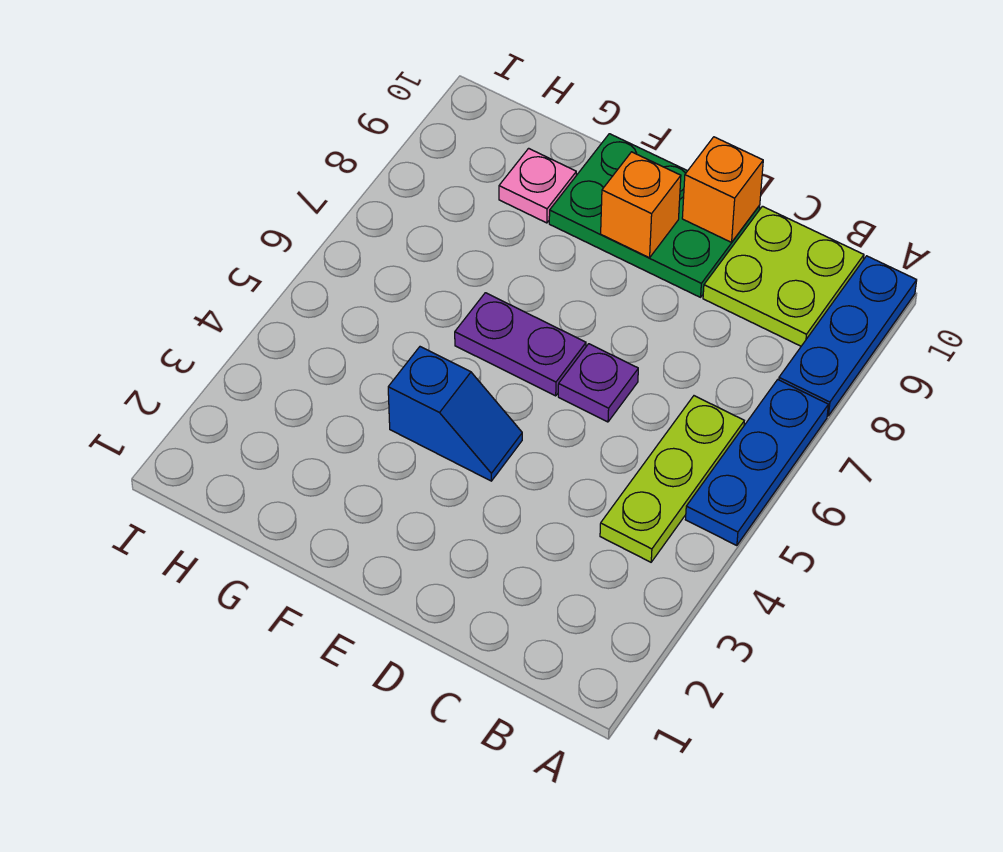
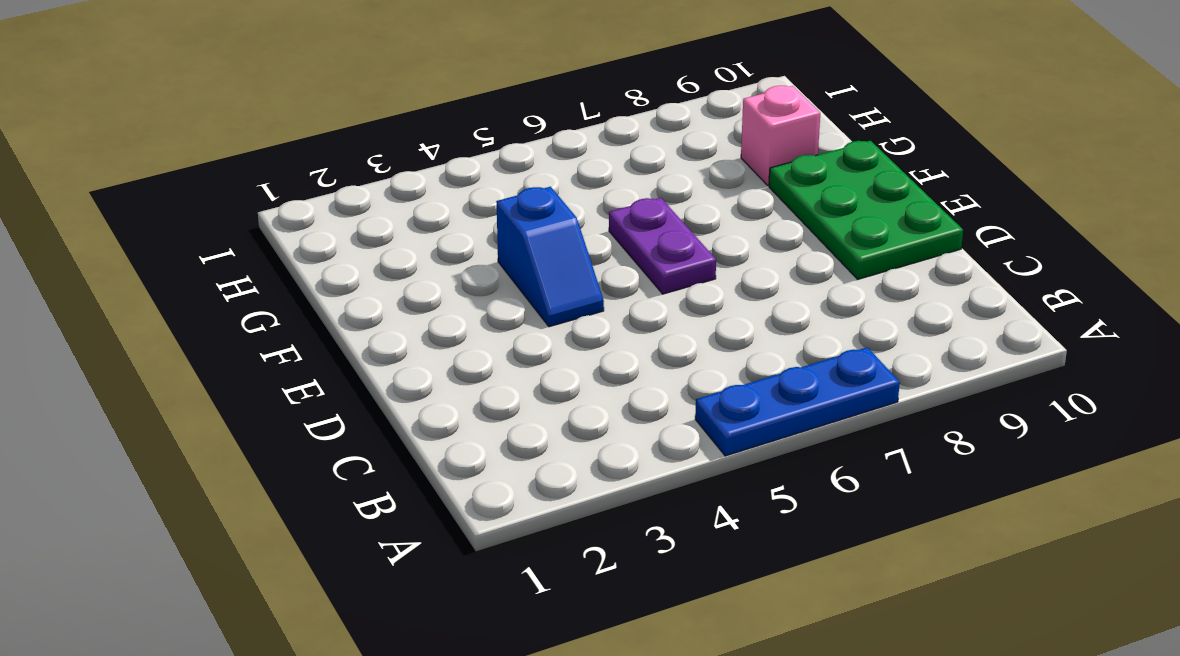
pink brick G9 level 1 -> pink plate G9 level 1
none -> blue plate A8:A10 level 1
none -> lime plate B4:B6 level 1

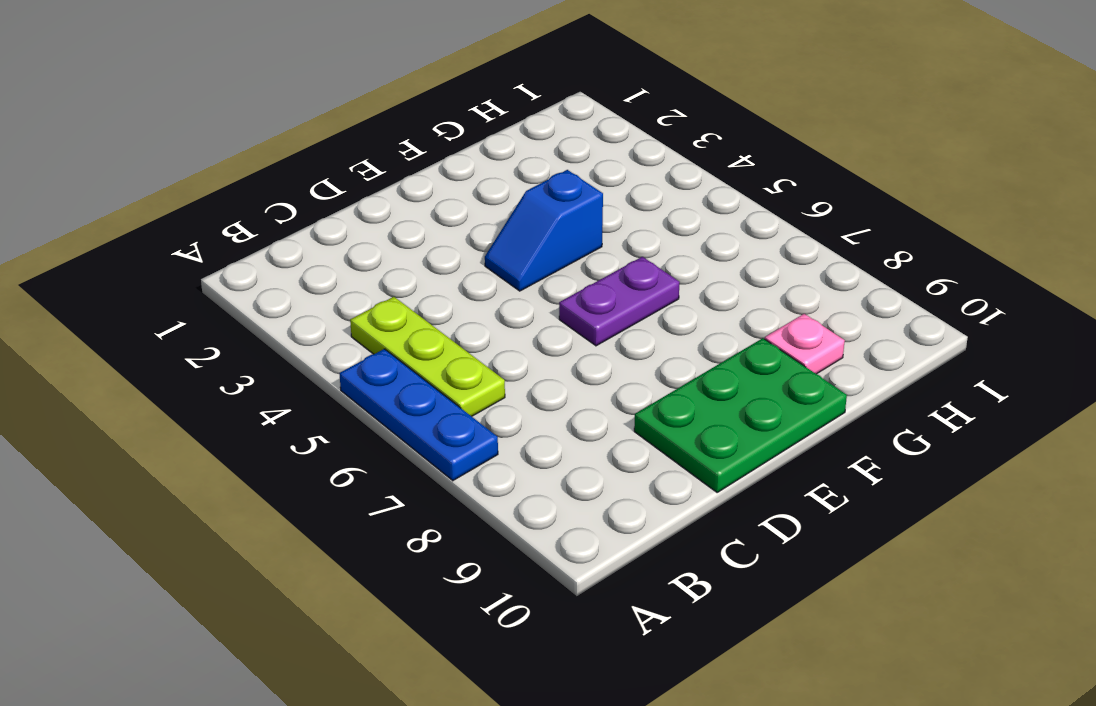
none -> blue plate A8:A10 level 1
none -> lime plate B9:C10 level 1

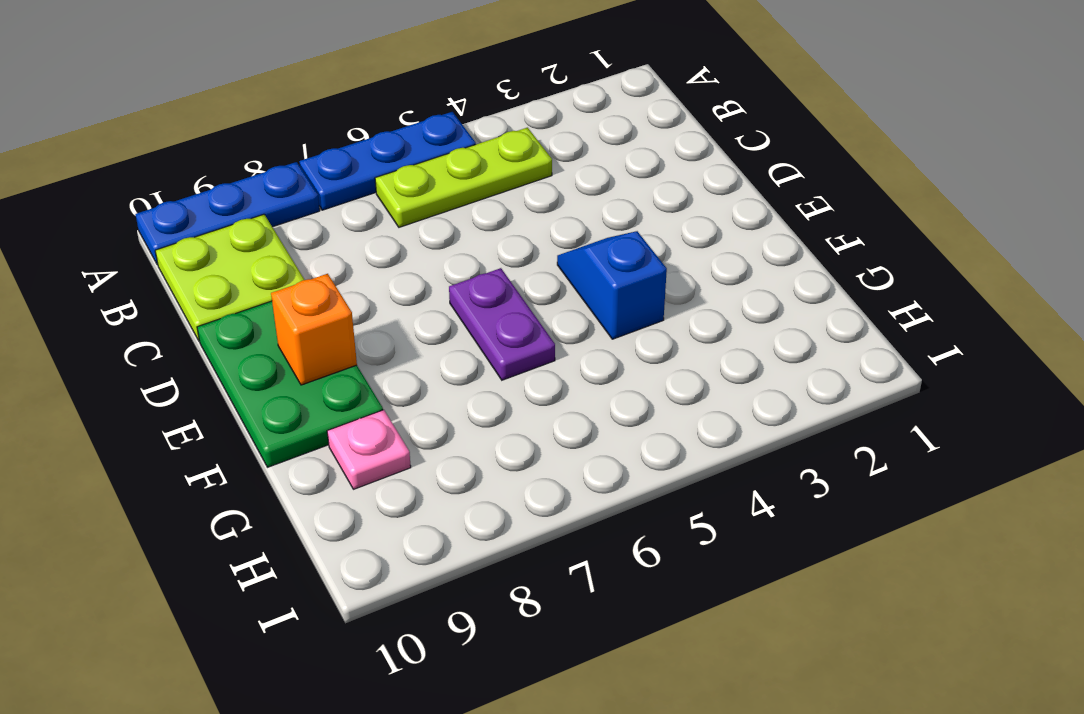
none -> purple plate D6 level 1
none -> orange brick D10 level 2

